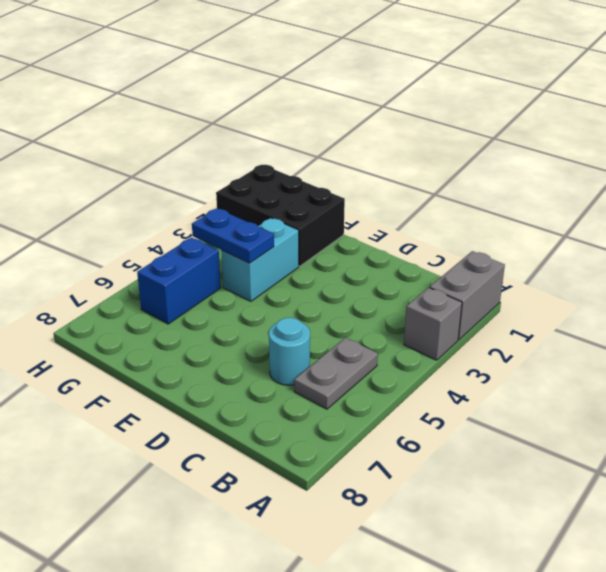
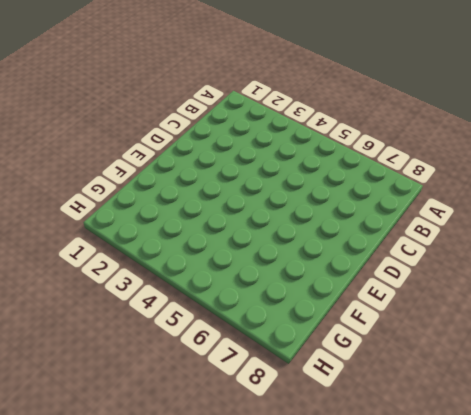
none -> grey brick A1:A2 level 1
none -> grey brick A3 level 1

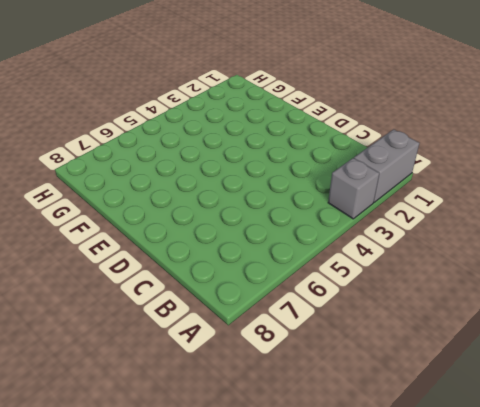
none -> grey plate B5:B6 level 1
none -> cyan round brick C6 level 1

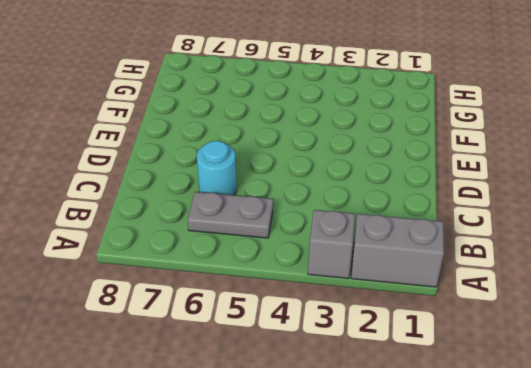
none -> black brick F1:H2 level 1
none -> cyan brick F3:F4 level 1

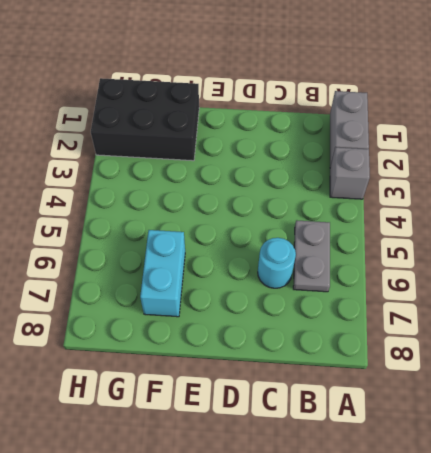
cyan brick F6:F7 level 1 -> cyan brick F3:F4 level 1
none -> blue brick G5:G6 level 1
none -> blue plate F4:G4 level 2

